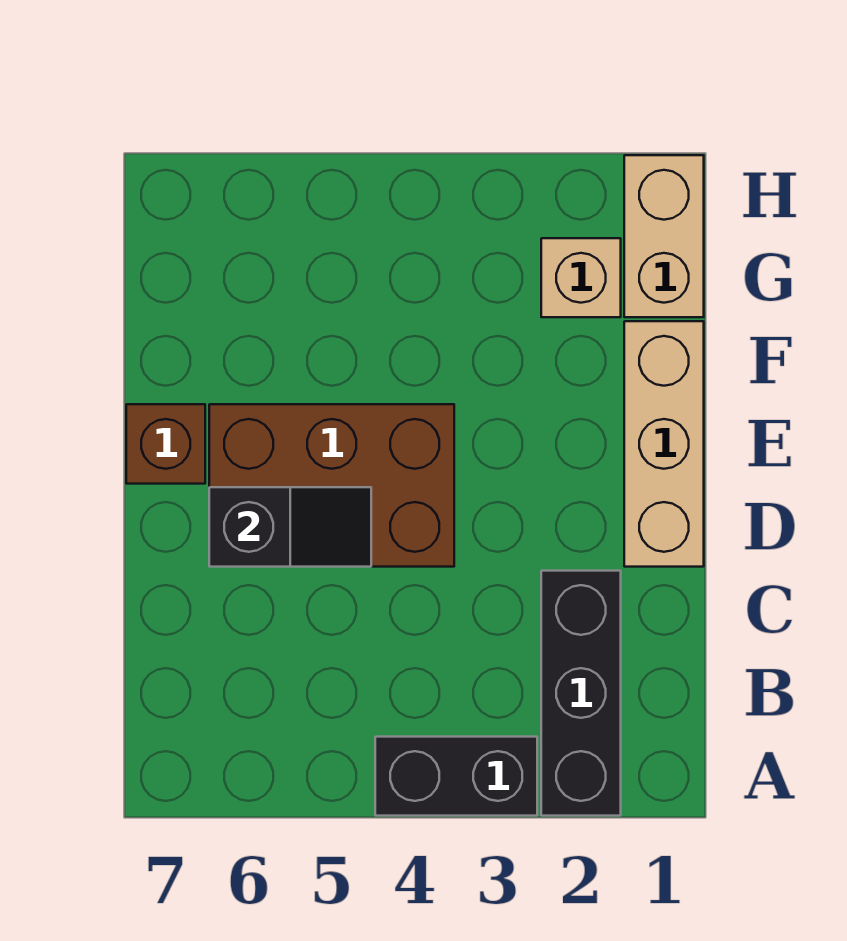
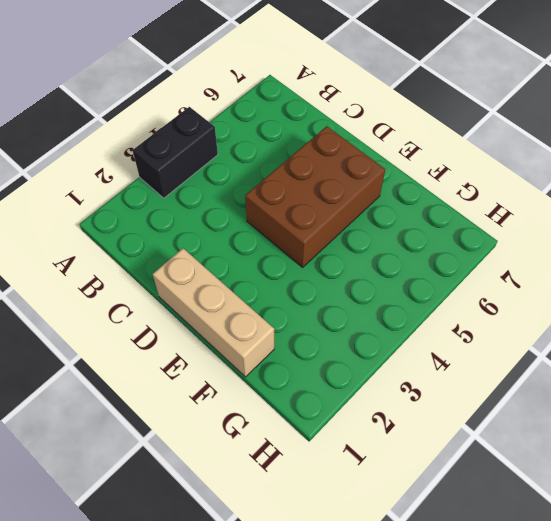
none -> black brick A2:C2 level 1
none -> brown brick E7 level 1

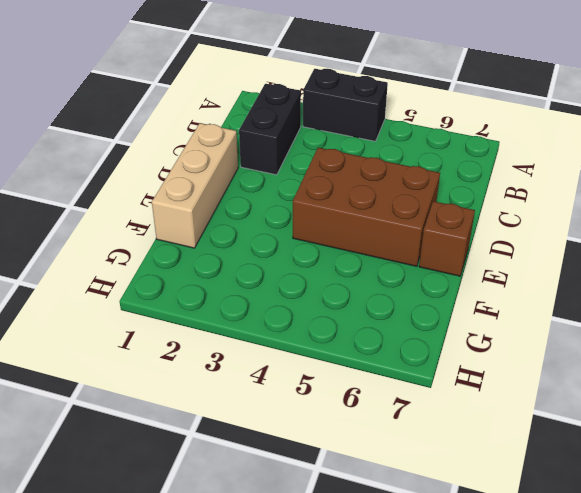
black brick B2:C2 level 1 -> black brick A2:C2 level 1
none -> tan brick G1:H1 level 1
none -> tan brick G2 level 1

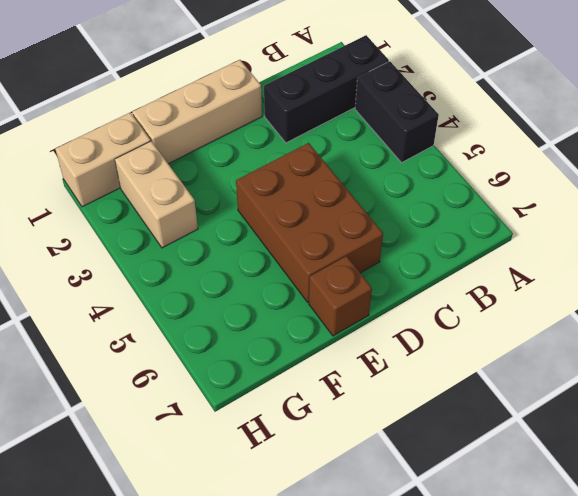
tan brick G2:G3 level 1 -> tan brick G2 level 1
none -> black slope D5:D6 level 2 top 6

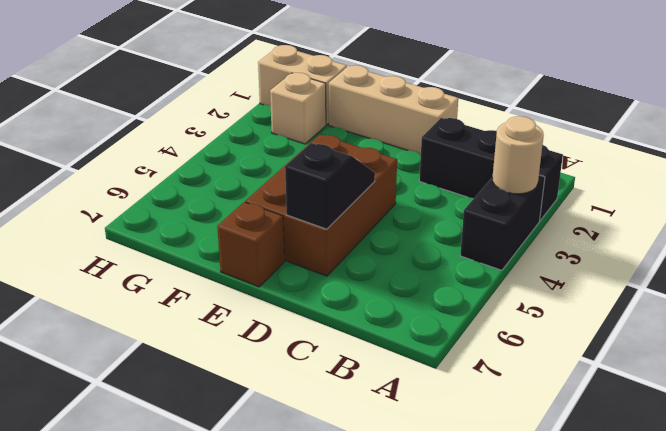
tan round brick A3 level 2 -> none

